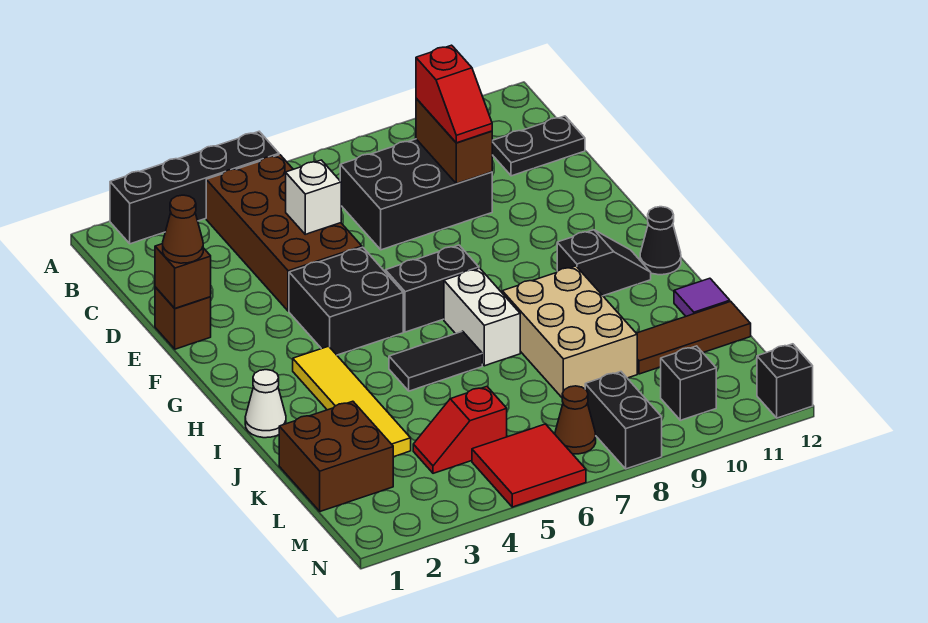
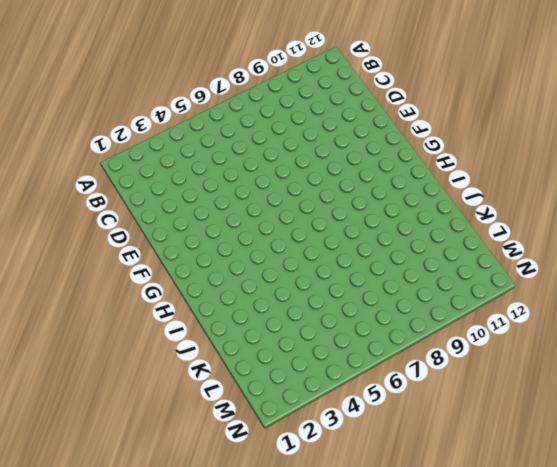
none -> black brick A2:A5 level 1
none -> brown brick B4:E5 level 1
none -> black brick C7:D9 level 1

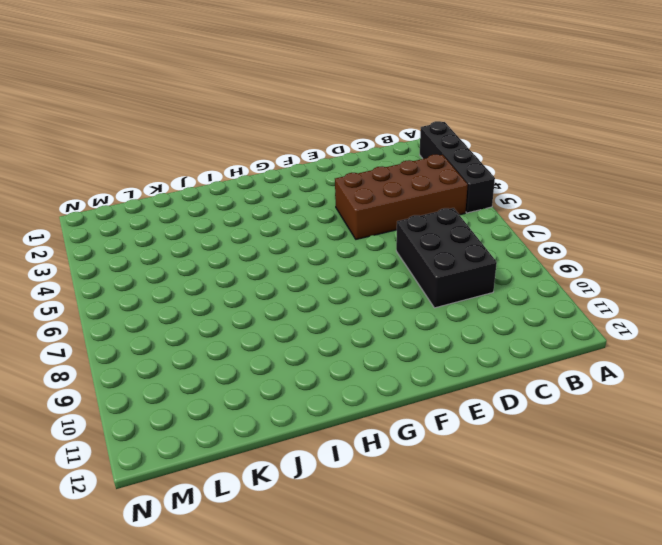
none -> black plate C11:C12 level 1
none -> brown brick E1 level 1
none -> black brick F4:G5 level 1

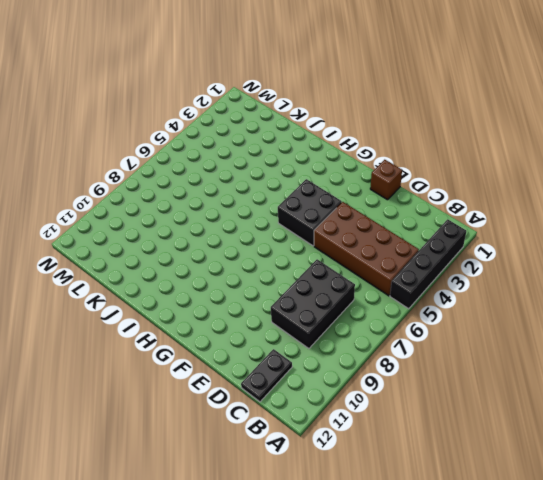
none -> black brick G6:G7 level 1
none -> yellow tile H3:K3 level 1
none -> white brick H7:I7 level 1

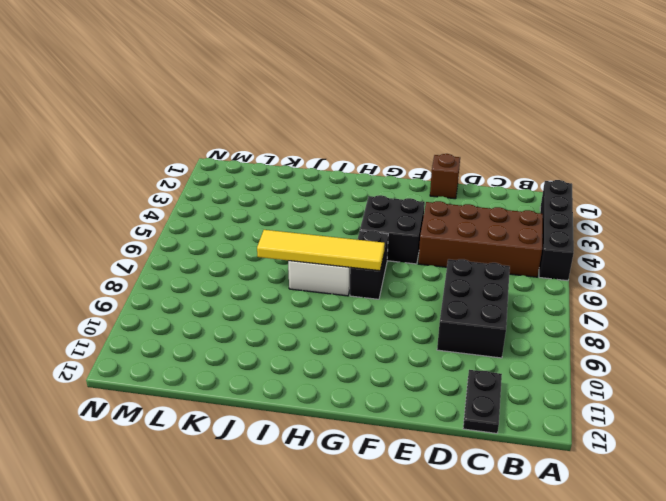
yellow tile G7:J7 level 2 -> yellow tile H3:K3 level 1
none -> black slope H10:H11 level 1 top 10
none -> black cone H12 level 1
none -> white cone I1 level 1

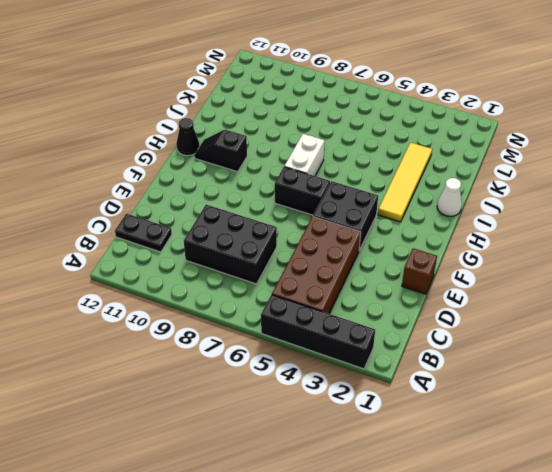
none -> black tile I5:I6 level 1
none -> tan brick I8:K9 level 1
none -> purple tile J12 level 1

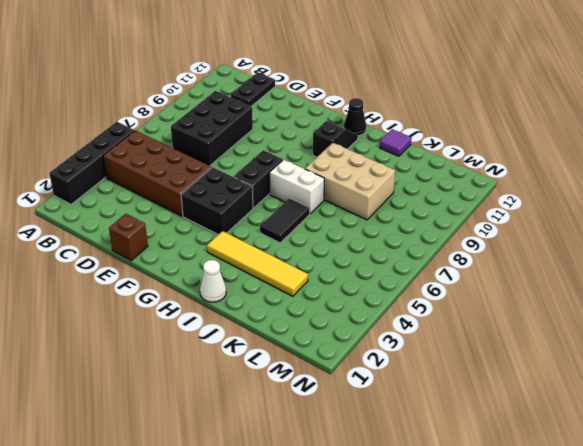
none -> brown brick K1:L2 level 1
none -> brown tile K10:K12 level 1
none -> red slope L4:L5 level 1 top 5

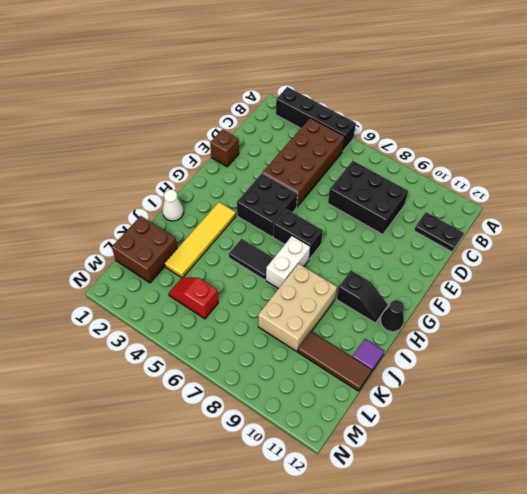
none -> red tile M5:N6 level 1
none -> brown cone M7 level 1
none -> black brick M8:N8 level 1

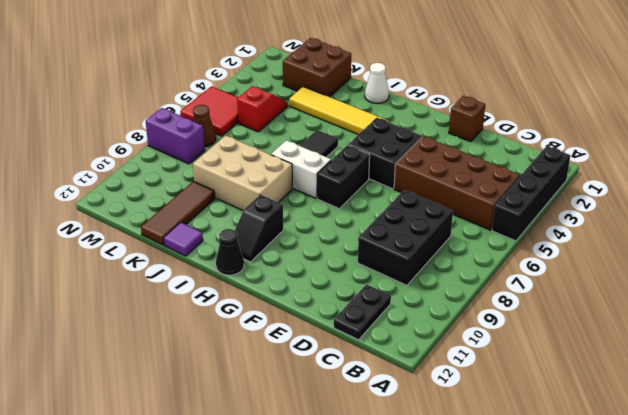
purple brick M8:N8 level 1 -> black brick M8:N8 level 1
none -> black brick M10 level 1
none -> black brick N12 level 1
none -> brown brick C9:D9 level 2

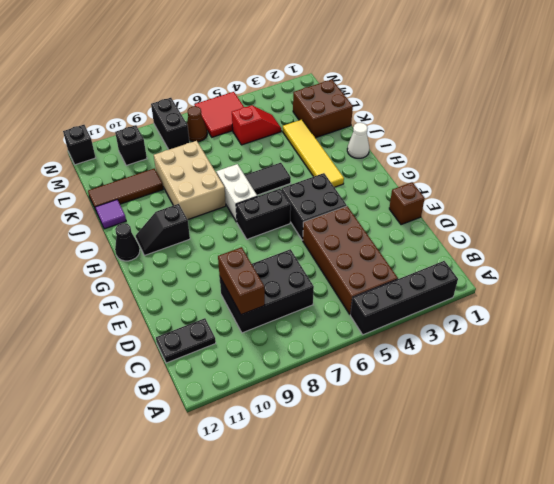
none -> white brick D5 level 2
none -> brown brick E1 level 2
none -> red slope C9:D9 level 3 top C

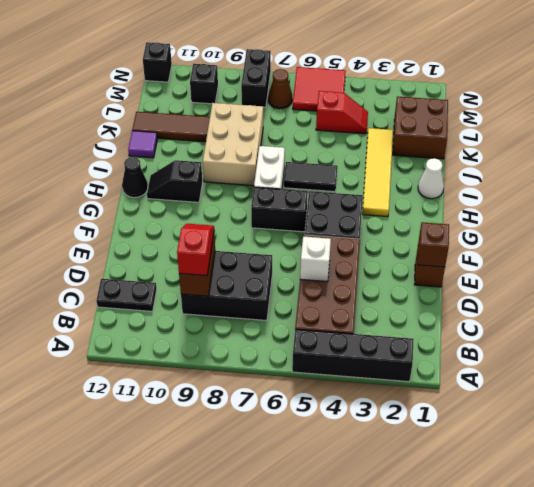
none -> brown cone E1 level 3

